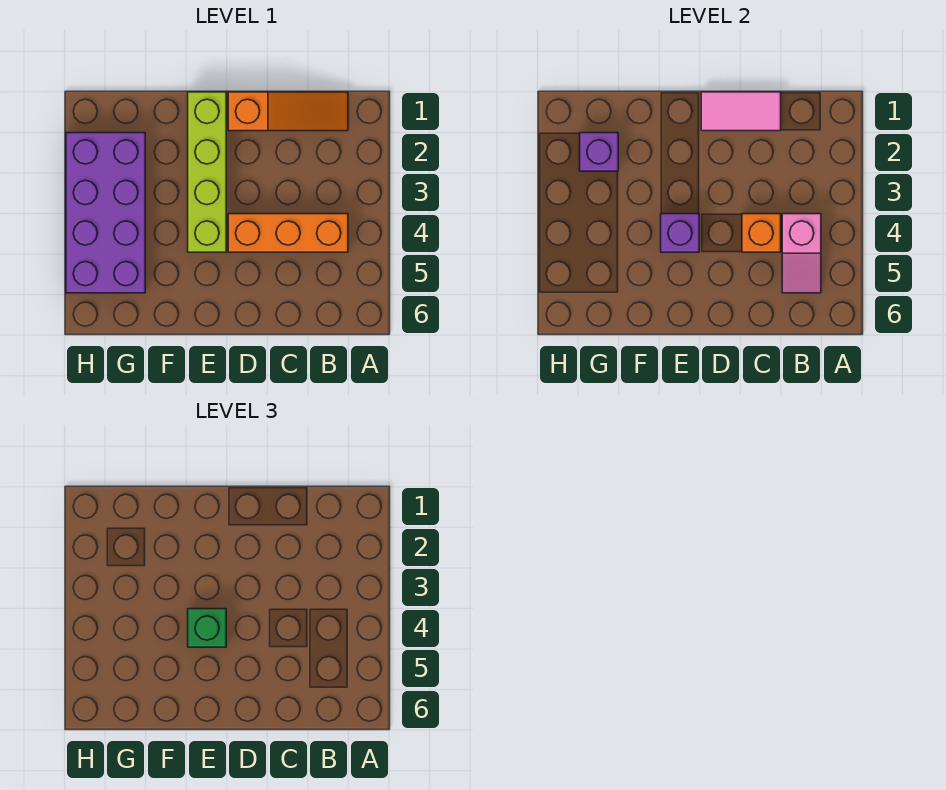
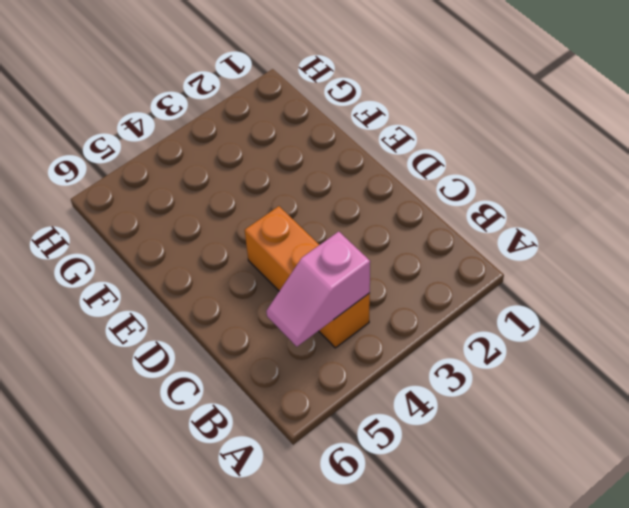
none -> orange slope B1:D1 level 1 top D
none -> lime brick E1:E4 level 1

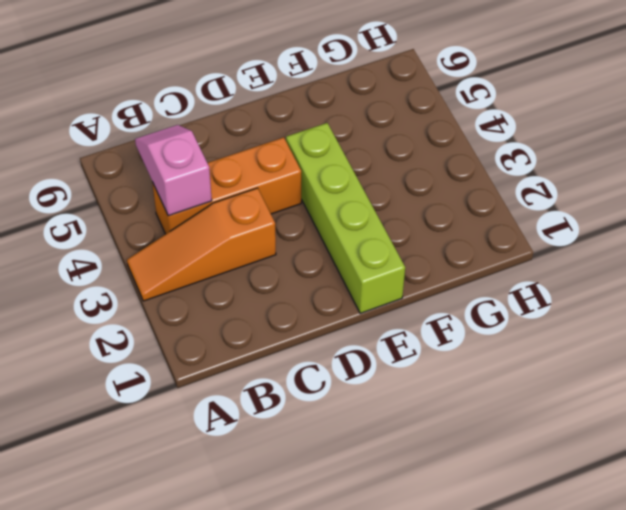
orange slope A3:C3 level 1 top C -> orange slope B1:D1 level 1 top D
none -> purple brick G2:H5 level 1
none -> pink tile C1:D1 level 2

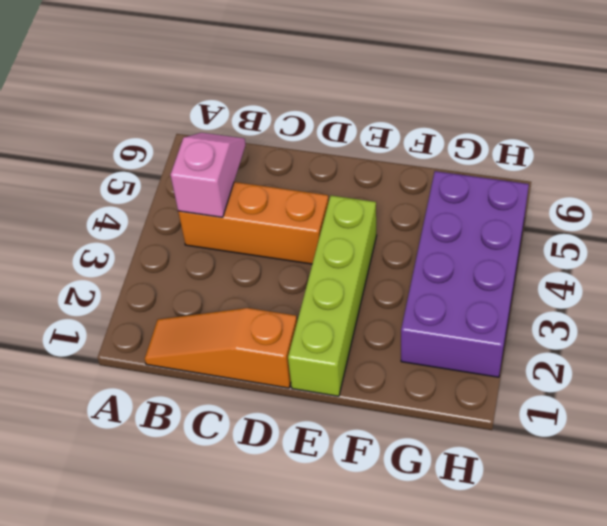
none -> pink tile C1:D1 level 2
none -> orange brick C4 level 2

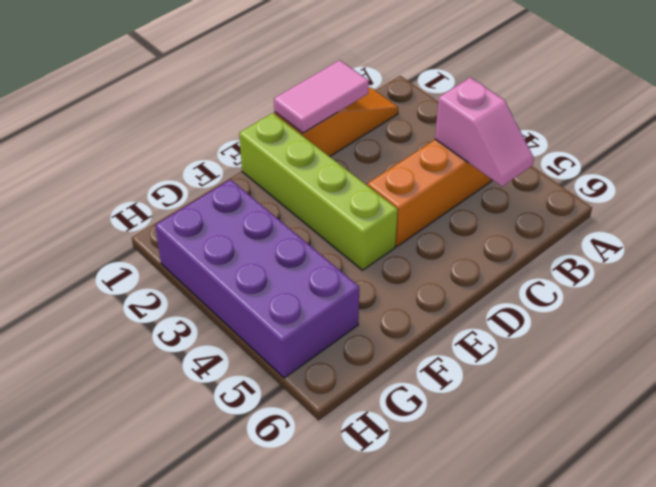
none -> orange brick C4 level 2
none -> purple brick E4 level 2

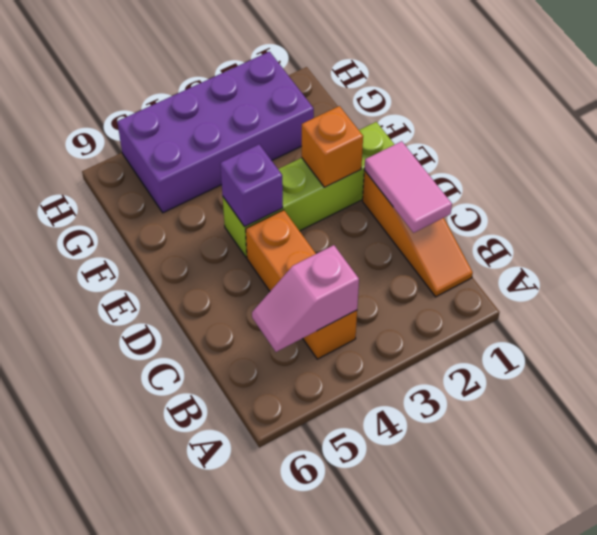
orange brick E2 level 2 -> orange brick C4 level 2
none -> purple brick G2 level 2
none -> green brick E4 level 3

